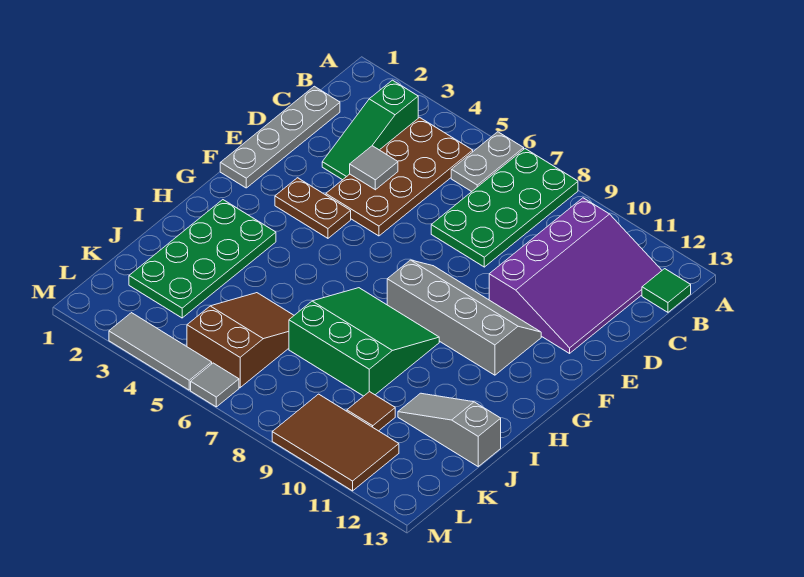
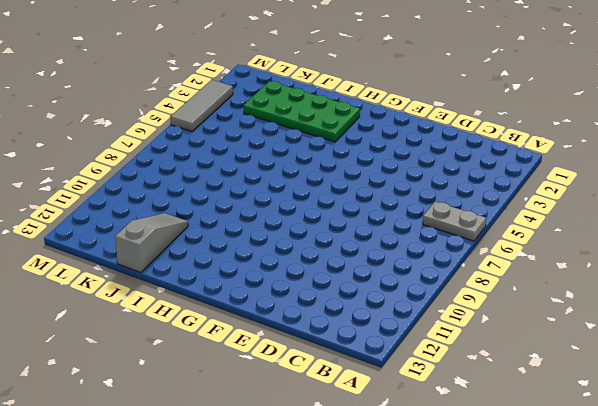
none -> green plate A7:D8 level 1
none -> green slope B3:D3 level 1 top B
none -> brown plate B4:E5 level 1

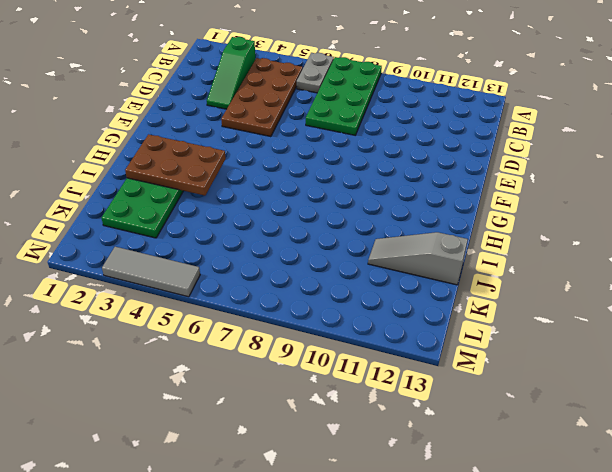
brown plate H2:I4 level 2 -> none
none -> purple slope B10:E12 level 1 top 10
none -> green tile B13 level 1
none -> grey plate C1:F1 level 1

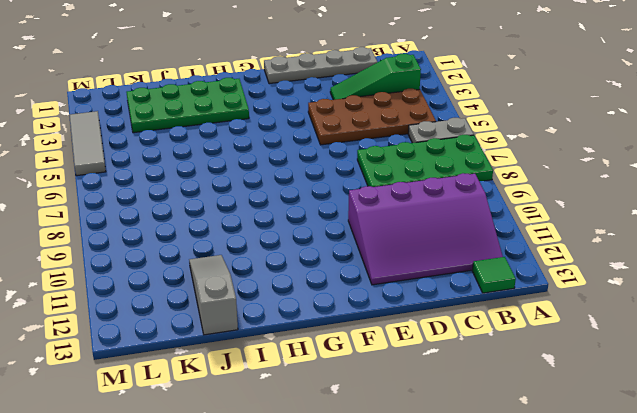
none -> brown plate F3:F4 level 1
none -> grey slope F8:G11 level 1 top G
none -> green slope H7:J9 level 1 top J

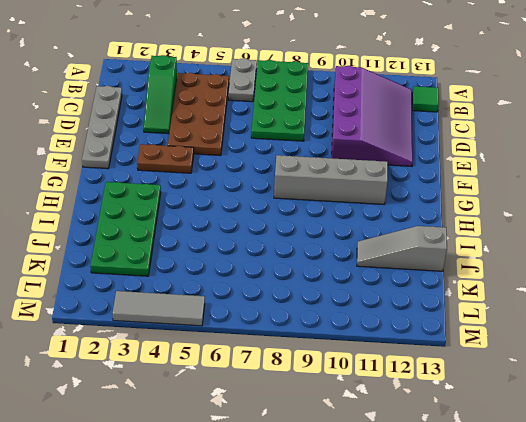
none -> green slope H7:J9 level 1 top J
none -> brown slope J5:L6 level 1 top L
none -> brown tile K10 level 1

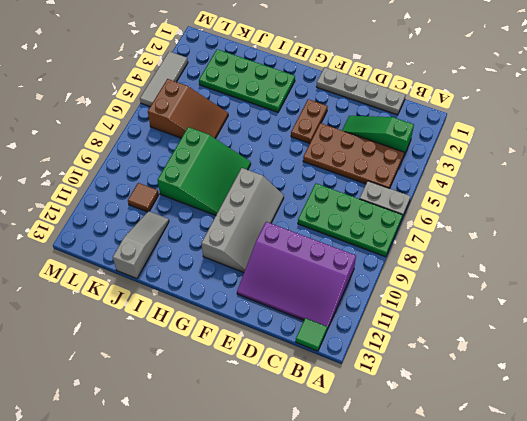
none -> brown tile L9:M11 level 1
none -> grey tile M6 level 1
none -> grey tile D4 level 2

